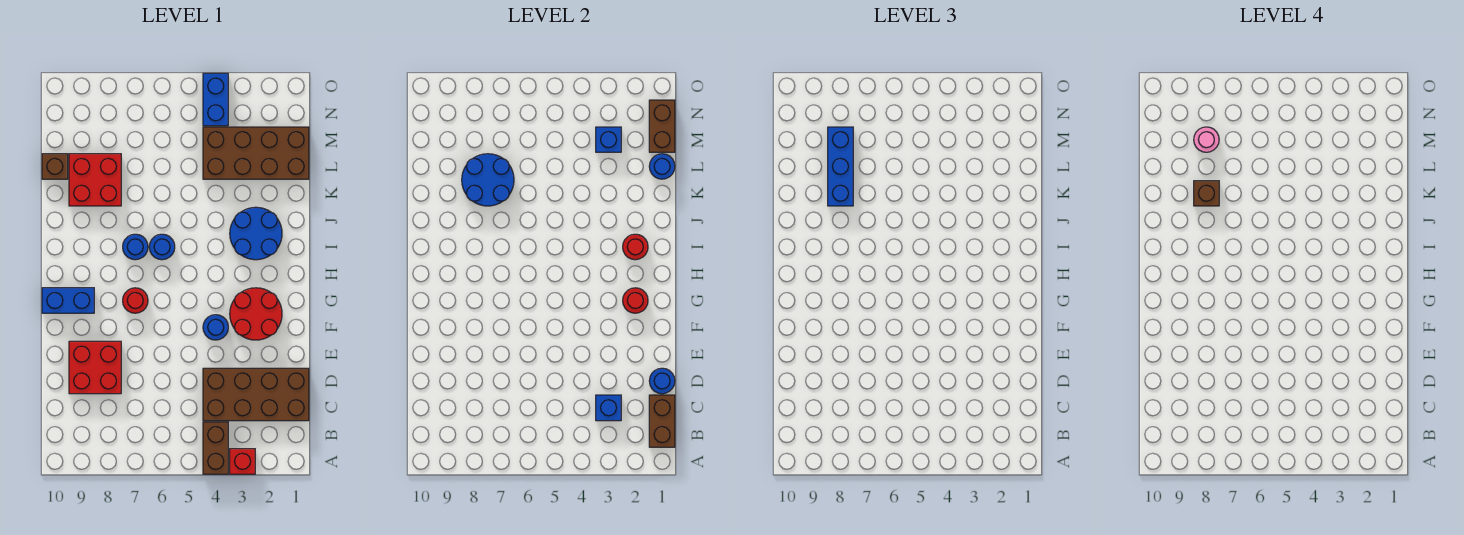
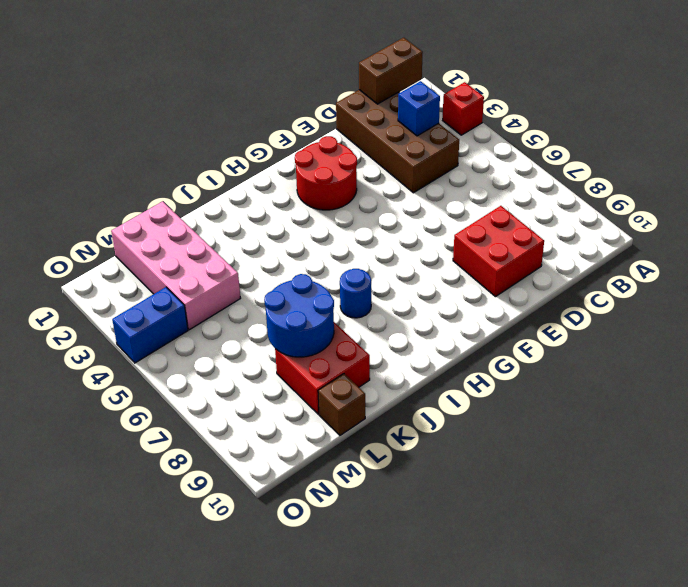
pink brick L1:M4 level 1 -> brown brick L1:M4 level 1
none -> brown brick A4:B4 level 1
none -> blue round brick F4 level 1
none -> red round brick G7 level 1

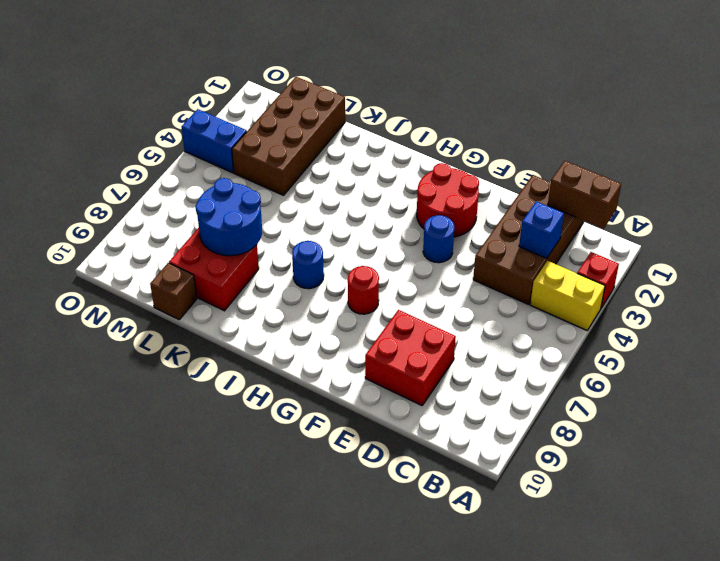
yellow brick A4:B4 level 1 -> brown brick A4:B4 level 1
none -> blue brick G9:G10 level 1
none -> blue round brick I2:J3 level 1
none -> blue round brick I6 level 1

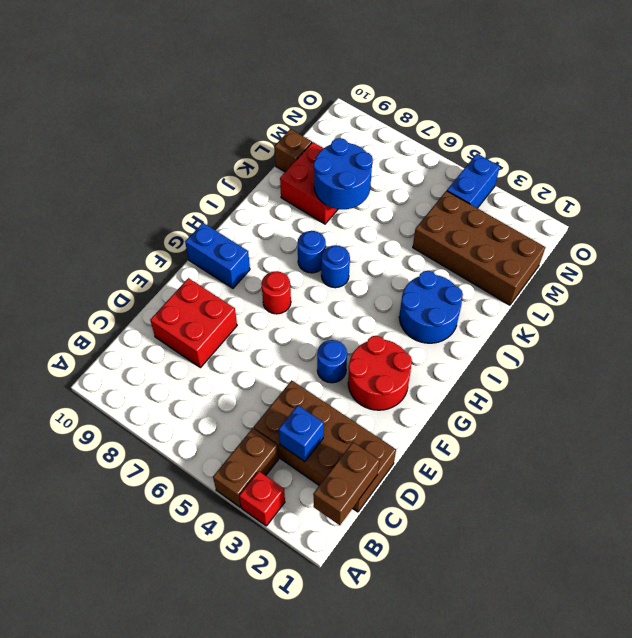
none -> blue round brick D1 level 2
none -> red round brick G2 level 2
none -> red round brick I2 level 2

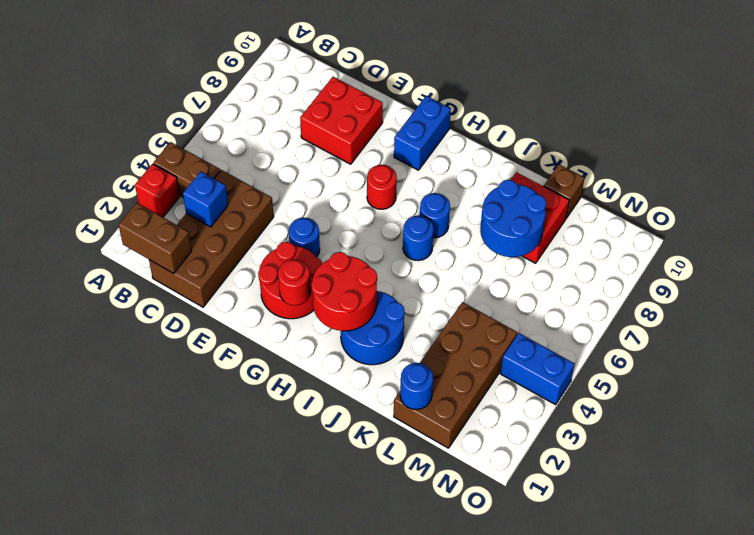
red round brick H2:I3 level 2 -> red round brick I2 level 2
none -> blue round brick D1 level 2
none -> brown brick M1:N1 level 2
none -> blue brick M3 level 2

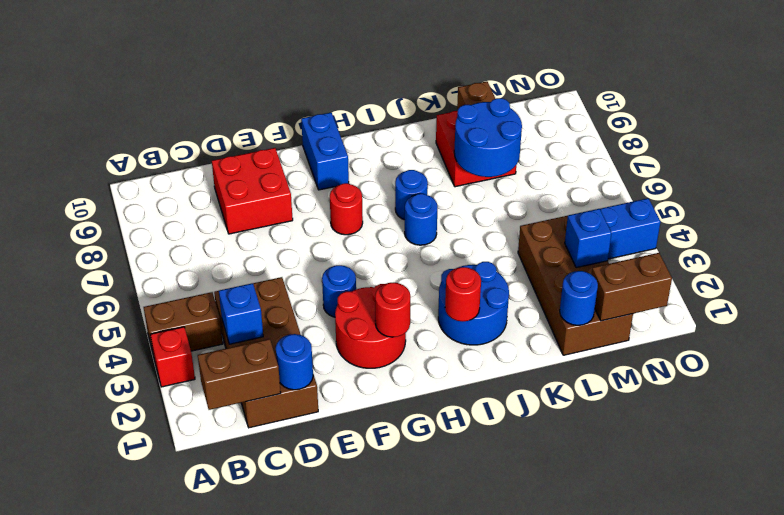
none -> blue brick K8:M8 level 3
none -> brown brick K8 level 4
none -> pink round brick M8 level 4

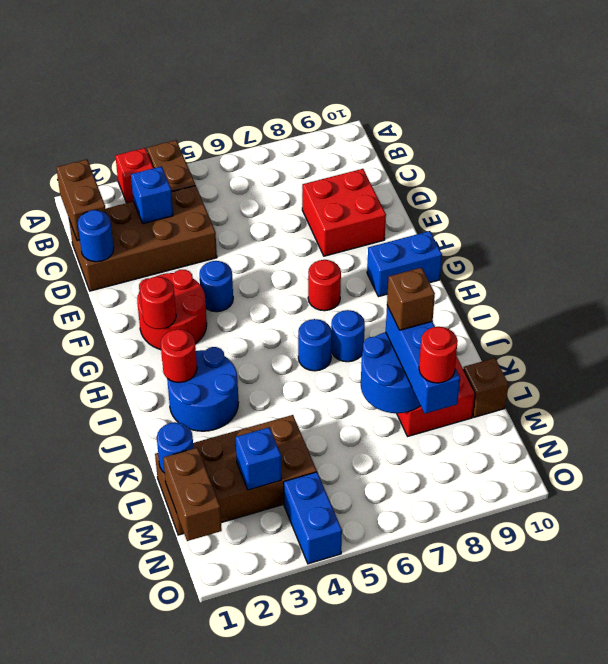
red round brick M8 level 4 -> pink round brick M8 level 4

